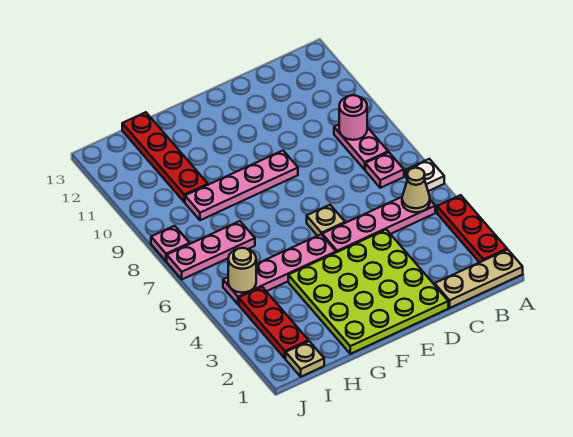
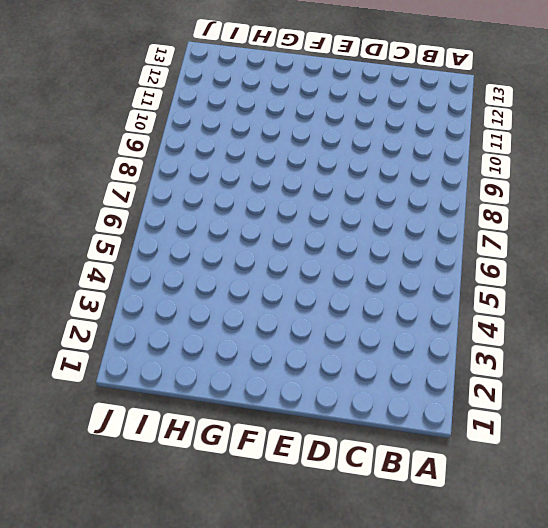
none -> tan plate A1:C1 level 1
none -> red plate A2:A4 level 1
none -> white plate A6 level 1

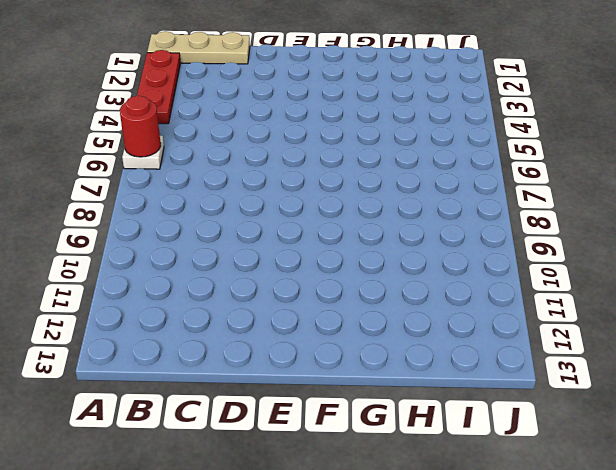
red round brick A6 level 2 -> none
none -> pink plate B5:E5 level 1
none -> pink plate B7 level 1
none -> pink plate B8:B9 level 1

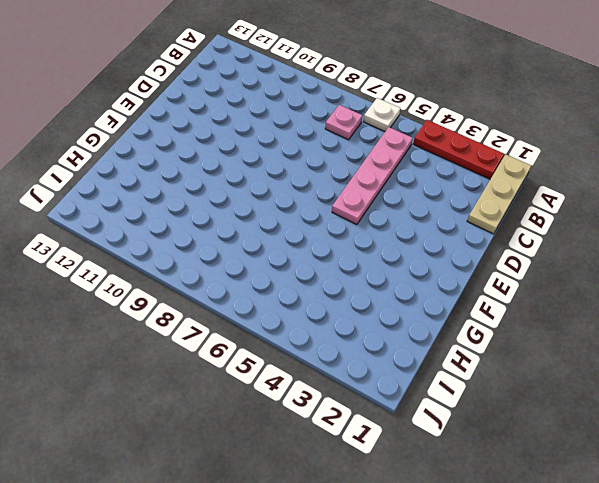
none -> pink plate B8:B9 level 1
none -> lime plate D1:G4 level 1
none -> tan plate E6 level 1

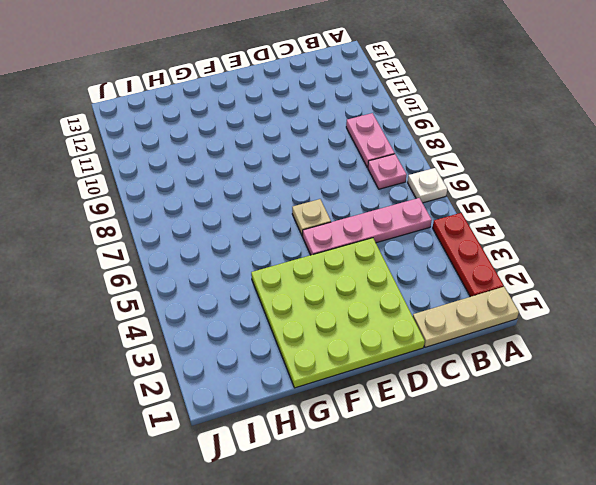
none -> pink plate E9:H9 level 1
none -> pink plate F5:I5 level 1
none -> pink plate H7:J7 level 1

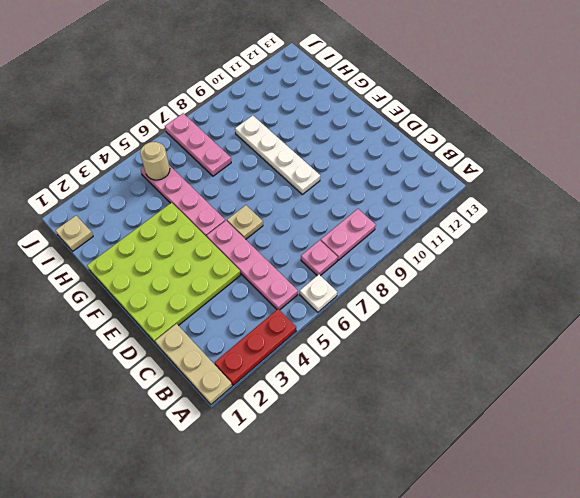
white plate E9:H9 level 1 -> pink plate E9:H9 level 1
none -> red plate H10:H13 level 1
none -> red plate I2:I4 level 1
none -> pink plate J8 level 1

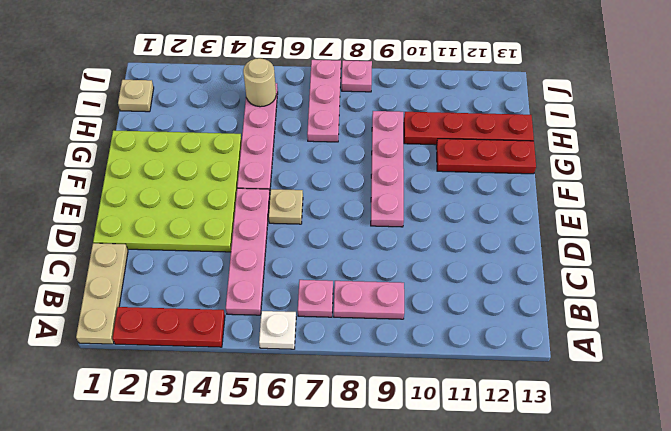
red plate G11:G13 level 1 -> red plate I2:I4 level 1
none -> tan cone B5 level 2
none -> pink round brick B9 level 2

